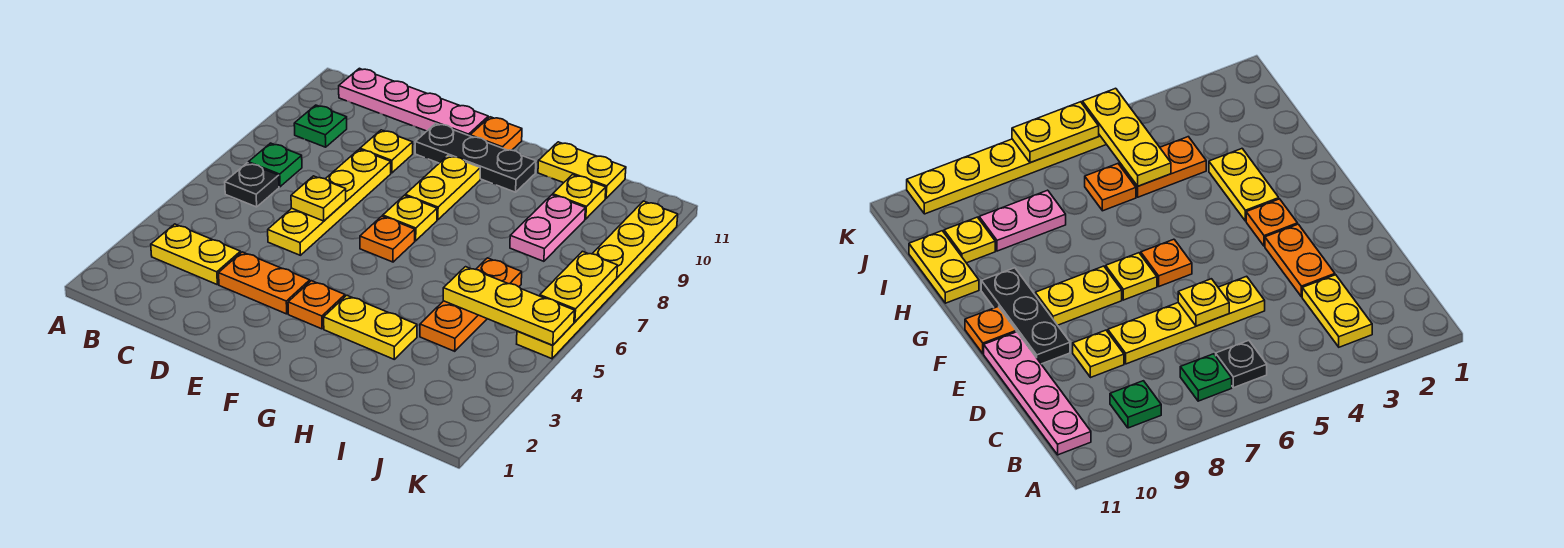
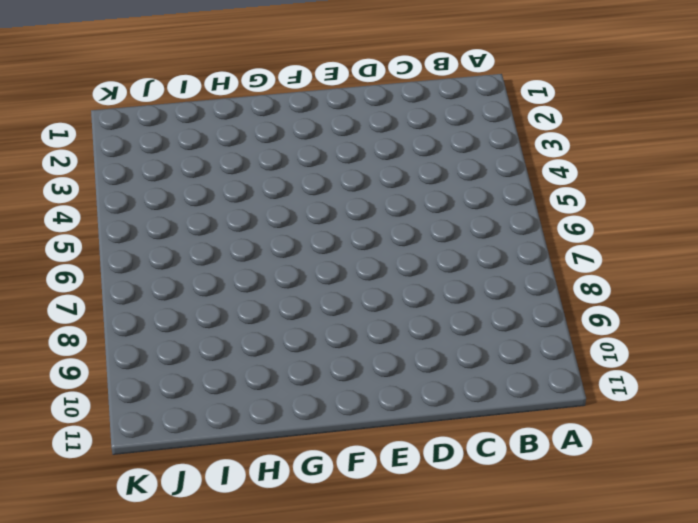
none -> yellow plate B3:C3 level 1
none -> black plate B6 level 1
none -> green plate B7 level 1

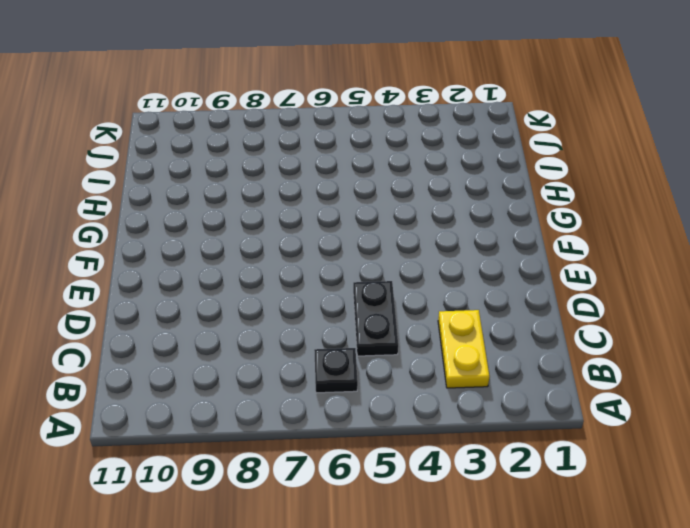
black plate C5:D5 level 1 -> yellow plate D5:D8 level 1
none -> green plate B7 level 1
none -> green plate B9 level 1
none -> pink plate B11:E11 level 1

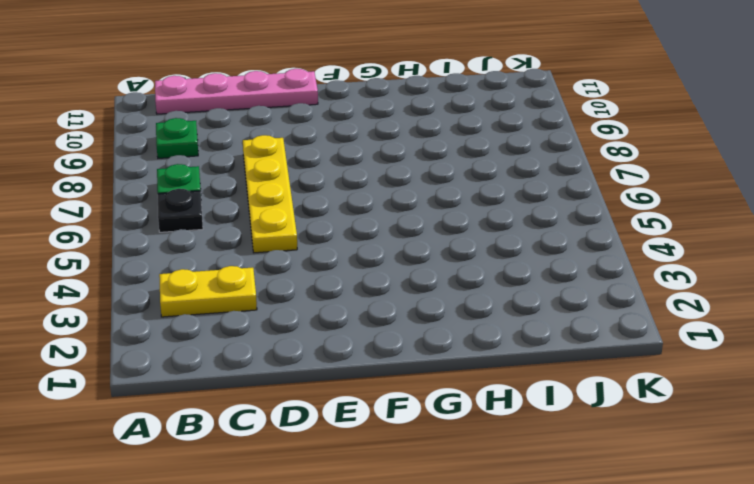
none -> orange plate D3:E3 level 1
none -> yellow plate D9 level 1
none -> black plate E10:G10 level 1

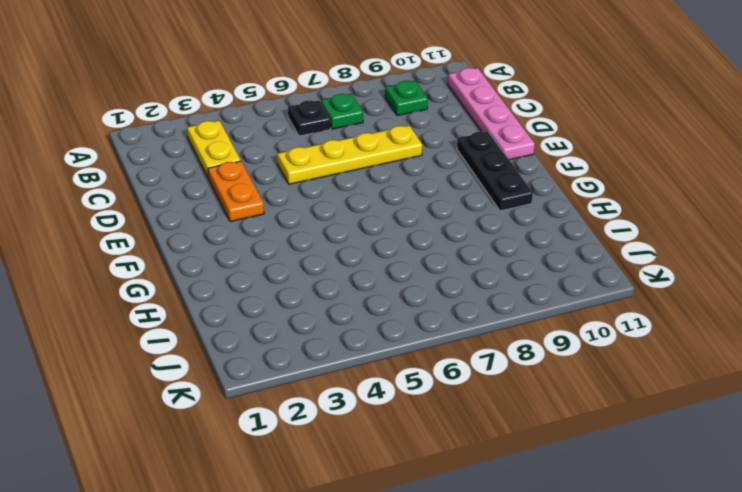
none -> yellow plate D9 level 1
none -> orange plate F3 level 1
none -> orange plate F6 level 1

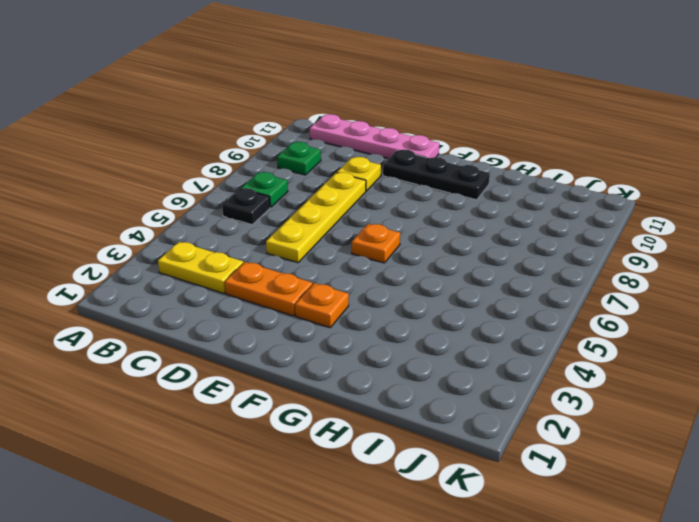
none -> yellow plate F7 level 1
none -> yellow plate F8:F9 level 1
none -> orange plate F11 level 1

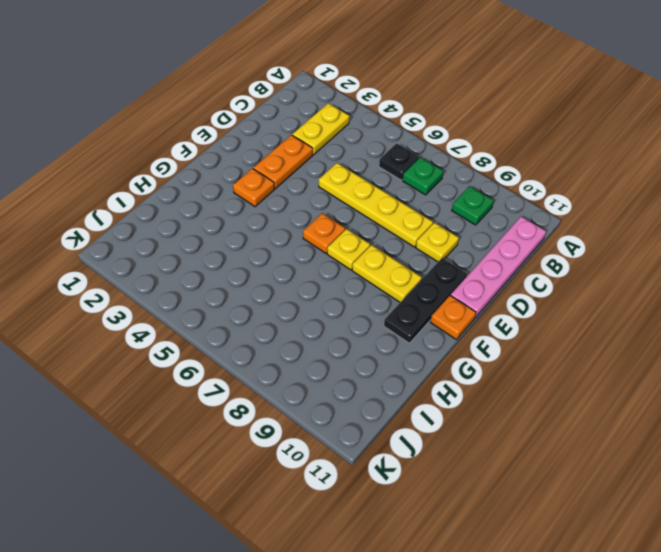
none -> yellow plate G3:H3 level 1
none -> yellow plate H11:I11 level 1
none -> orange plate I4:I5 level 1

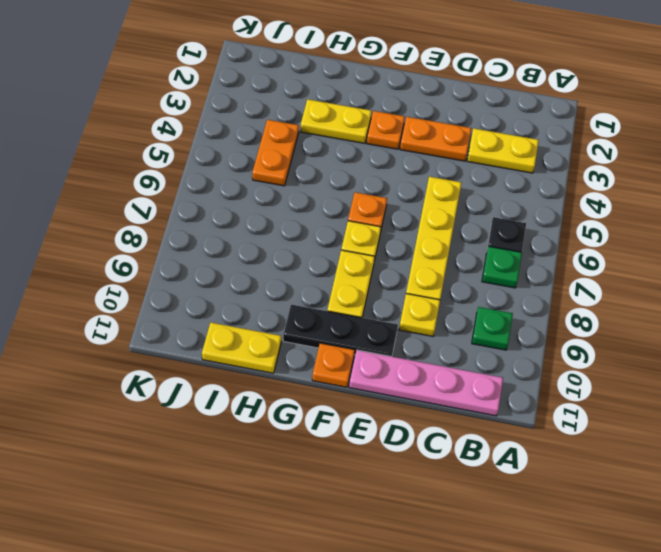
none -> orange plate I6 level 1
none -> pink plate I8:I9 level 1
none -> yellow plate I10 level 1

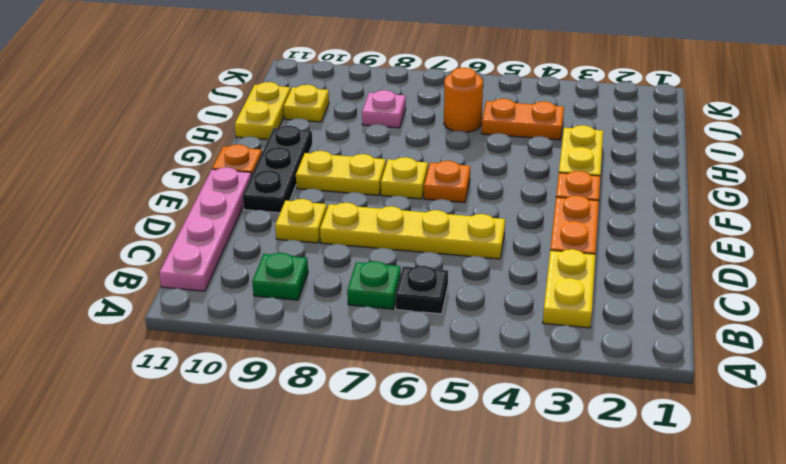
orange round brick I6 level 1 -> orange plate I6 level 1
pink plate I8 level 1 -> pink plate I8:I9 level 1
none -> yellow plate K5:K10 level 1
none -> yellow plate D6 level 2
none -> yellow plate I5:K5 level 2

